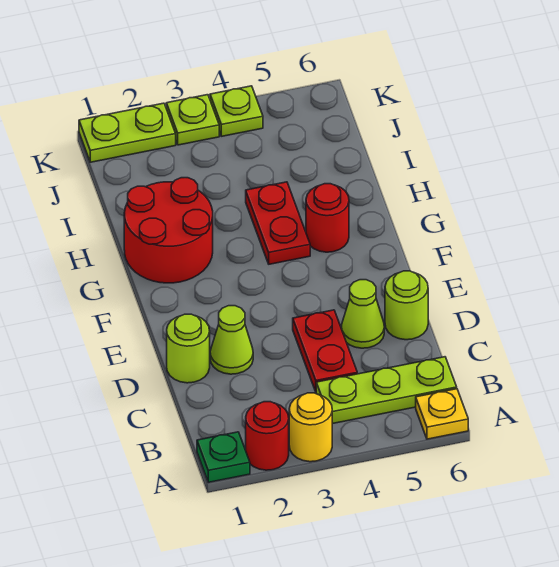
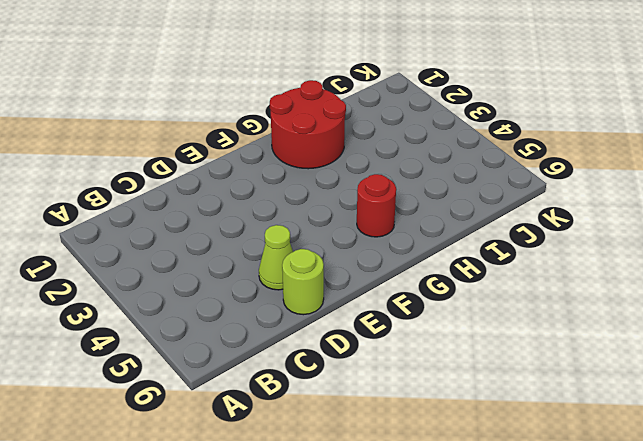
none -> green plate A1 level 1
none -> red round brick A2 level 1
none -> yellow round brick A3 level 1

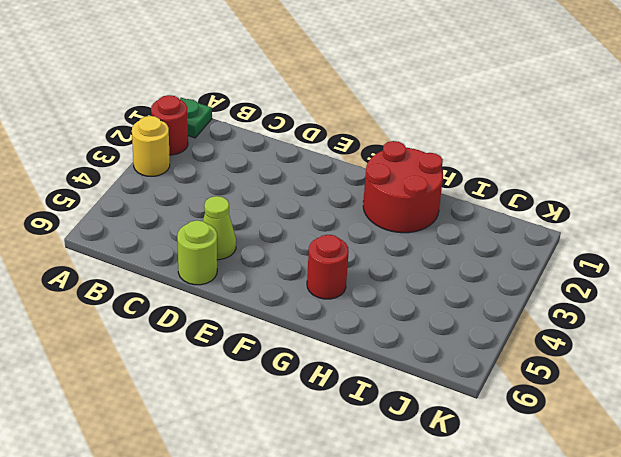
none -> yellow plate A6 level 1
none -> lime plate B4:B6 level 1
none -> red plate C4:D4 level 1

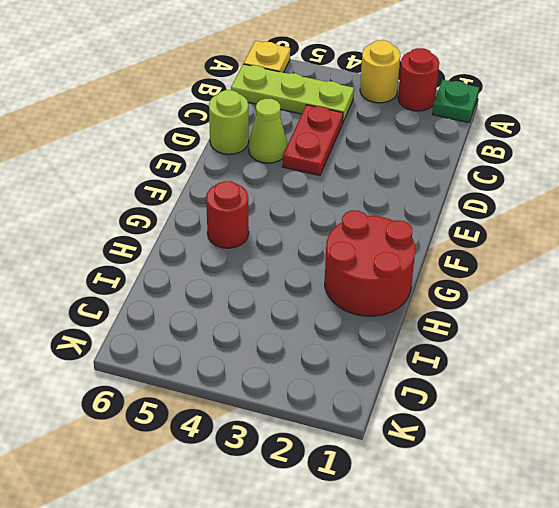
none -> lime round brick D1 level 1
none -> lime cone D2 level 1
none -> red plate G4:H4 level 1

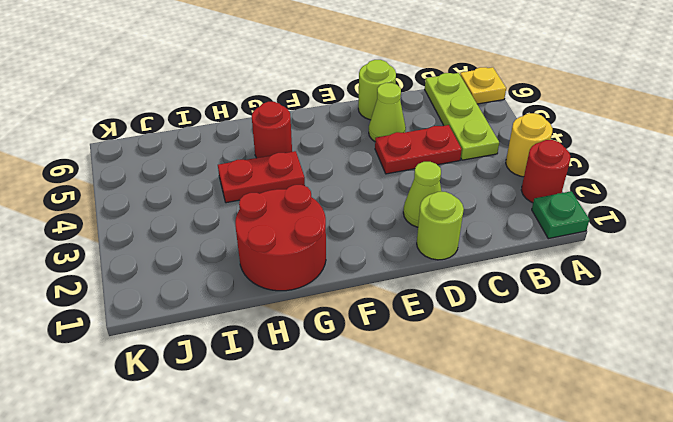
none -> lime plate K1:K2 level 1
none -> lime plate K3 level 1
none -> lime plate K4 level 1

